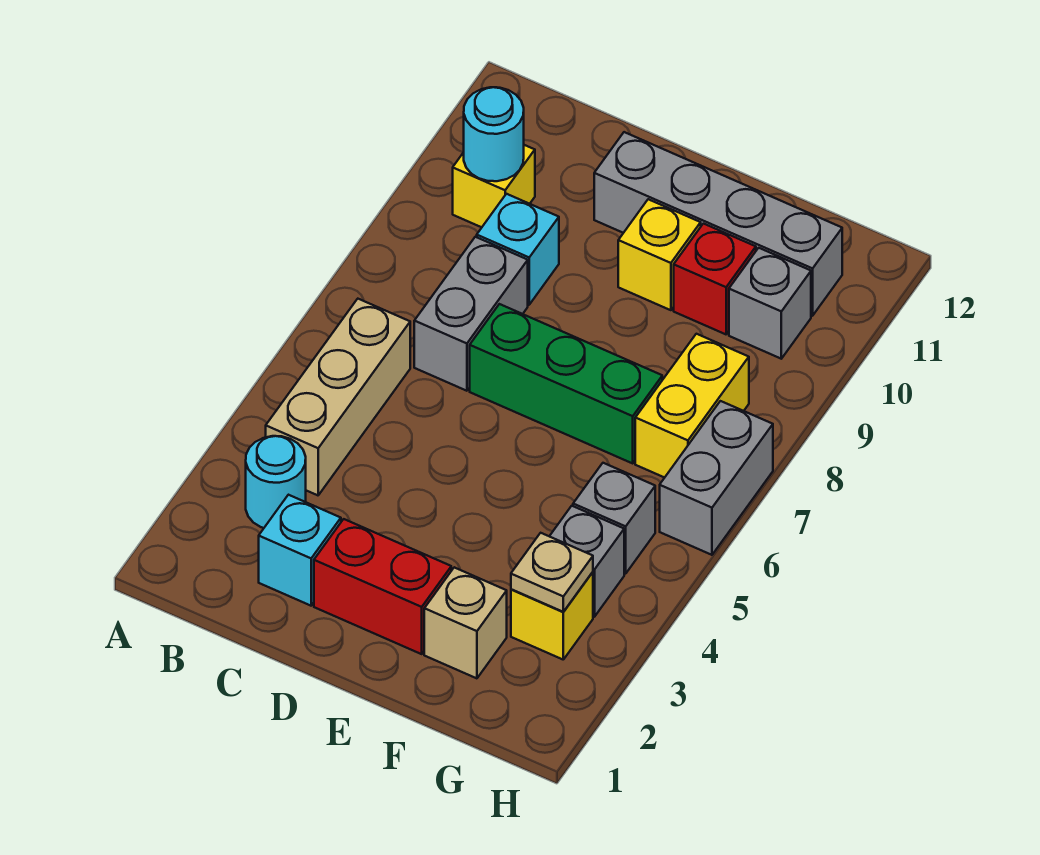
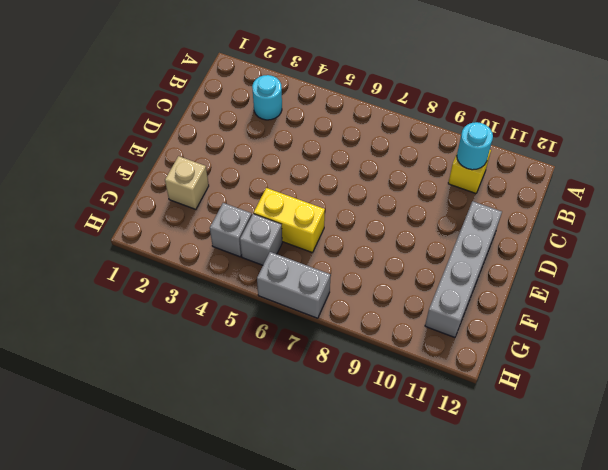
yellow brick F5:F6 level 1 -> yellow brick G7:G8 level 1
none -> tan brick B4:B6 level 1
none -> cyan brick C2 level 1
none -> grey brick C7:C8 level 1

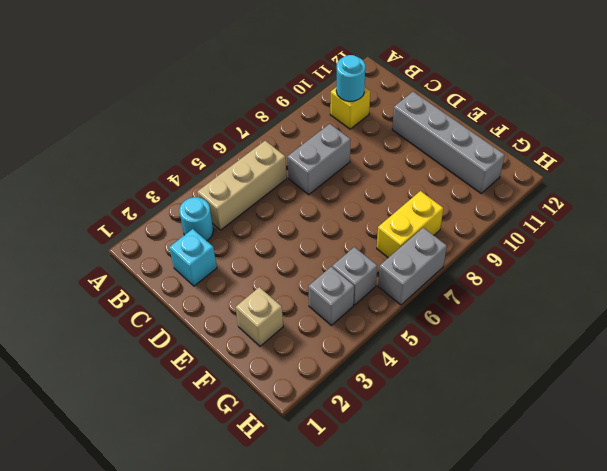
none -> cyan brick C9 level 1
none -> red brick D2:E2 level 1
none -> green brick D7:F7 level 1

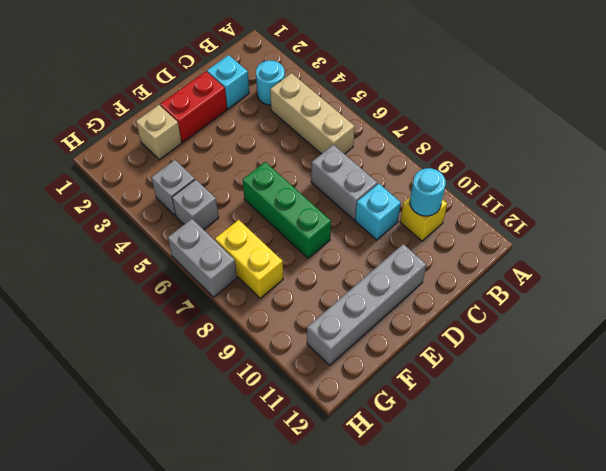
green brick E6:E8 level 1 -> green brick D7:F7 level 1
none -> yellow brick E10 level 1
none -> red brick F10 level 1
none -> yellow brick G3 level 1

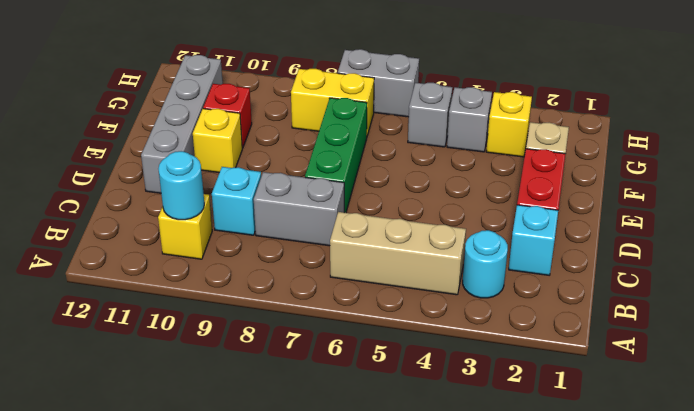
none -> grey brick G10 level 1
none -> tan plate G3 level 2

